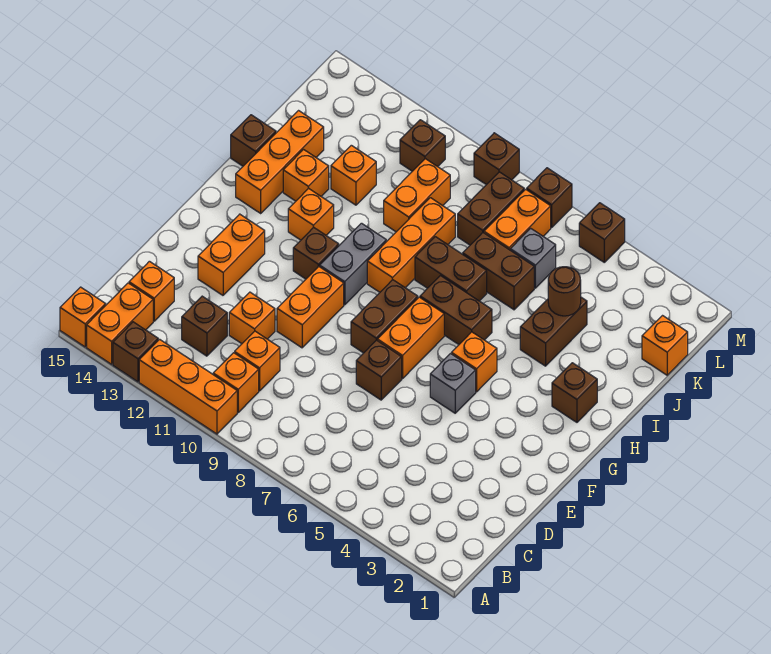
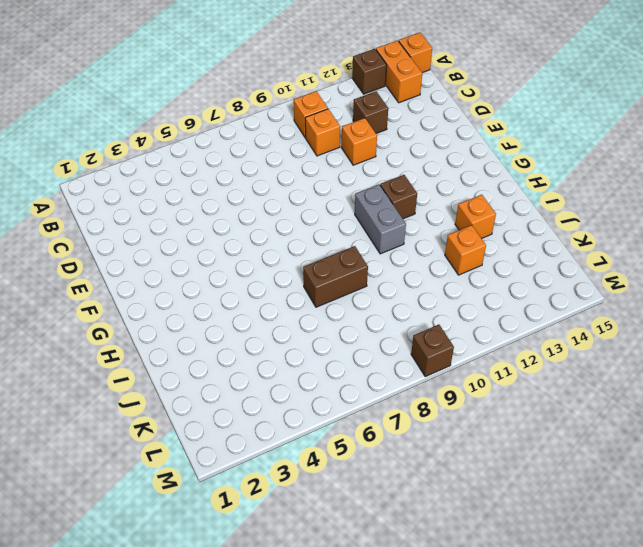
none -> orange brick A10:A12 level 1
none -> orange brick C14 level 1
none -> brown brick E7 level 1
none -> orange brick E10:F10 level 1

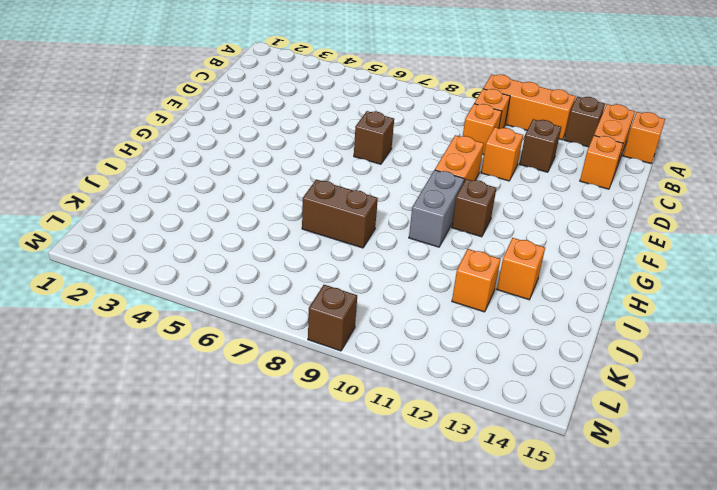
none -> orange brick E13:F13 level 1
none -> grey brick F5 level 1
none -> orange brick F7:G7 level 1
none -> brown brick F8:G8 level 1

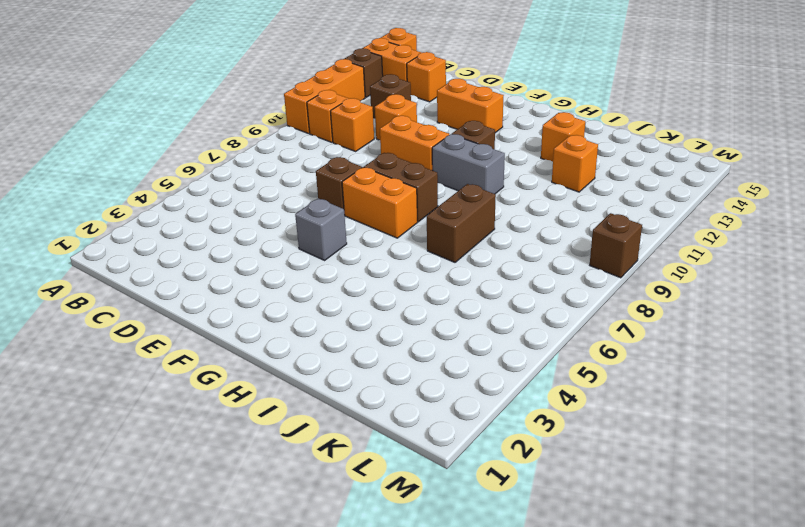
none -> orange brick G5 level 1
none -> brown brick H2 level 1
none -> brown brick H6:H7 level 1
none -> orange brick H9:J9 level 1

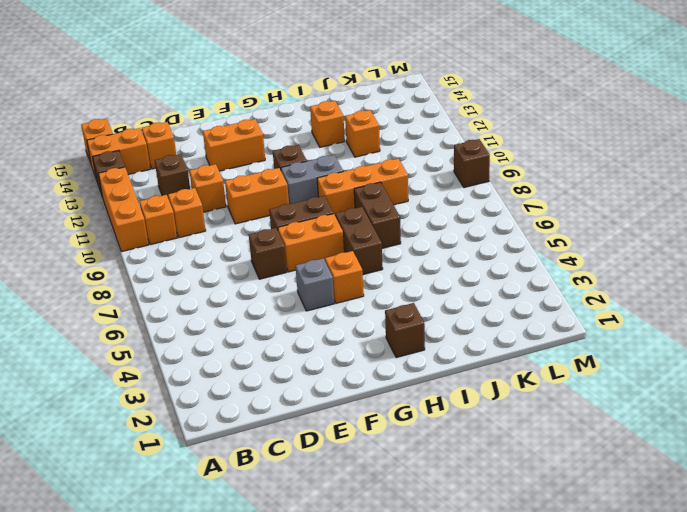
none -> orange brick H12 level 1
none -> orange brick H14:J14 level 1
none -> brown brick I4:J4 level 1
none -> brown brick I15 level 1

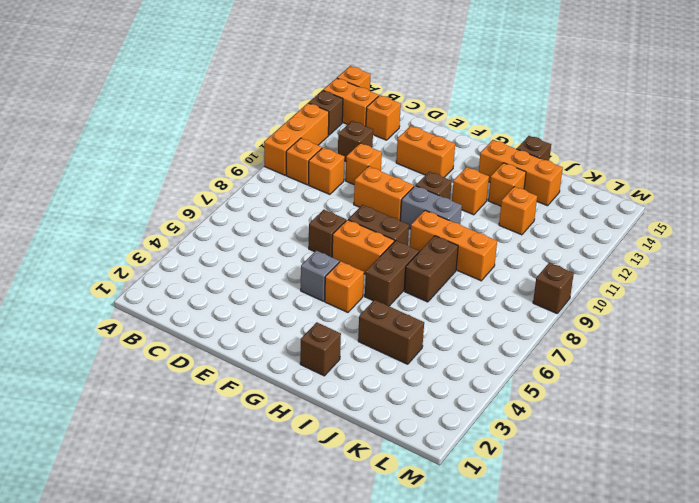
none -> brown brick J6:J7 level 1
none -> orange brick J10:K10 level 1
none -> orange brick K1 level 1
none -> grey brick K6 level 1

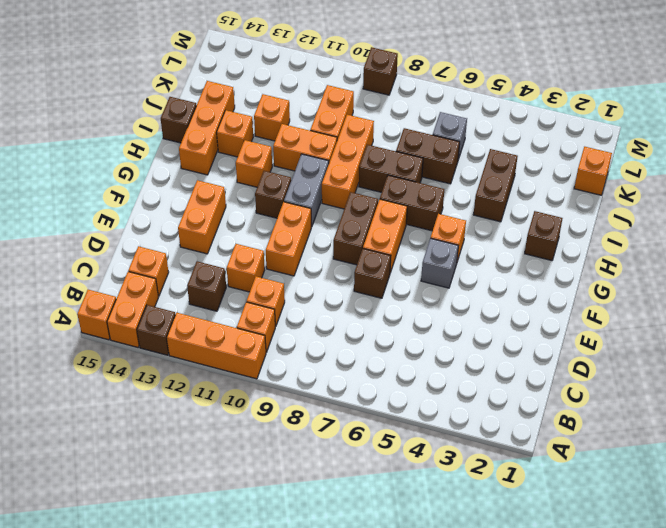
orange brick I10:I11 level 1 -> orange brick K7:L7 level 1
none -> brown brick K8:L8 level 1
none -> brown brick L11 level 1
none -> brown brick M5 level 1
none -> brown brick M7 level 1

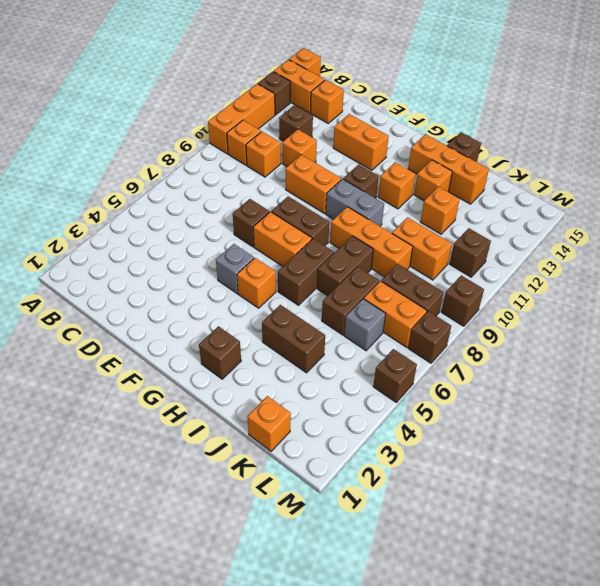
none -> brown round brick J4 level 2

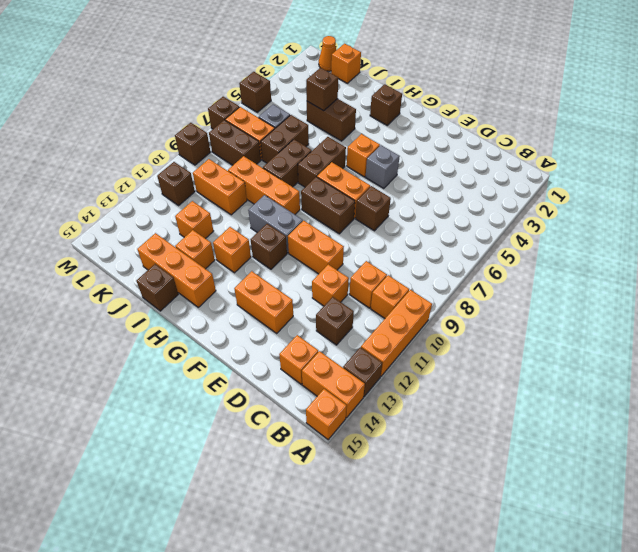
brown brick J4 level 2 -> brown round brick J4 level 2
orange cone L1 level 1 -> none

